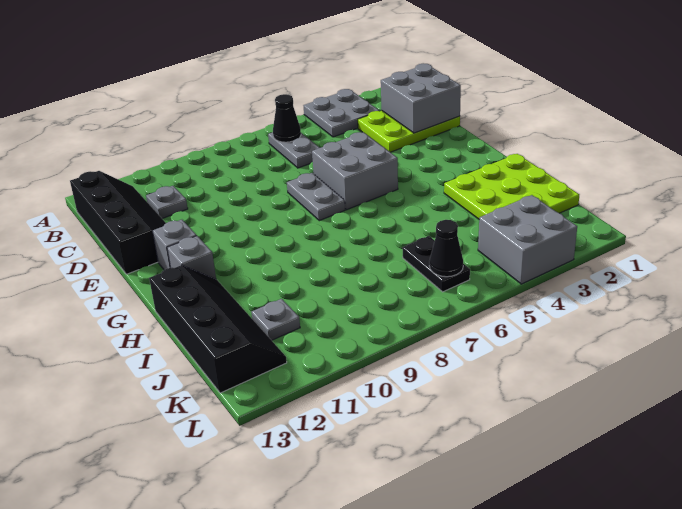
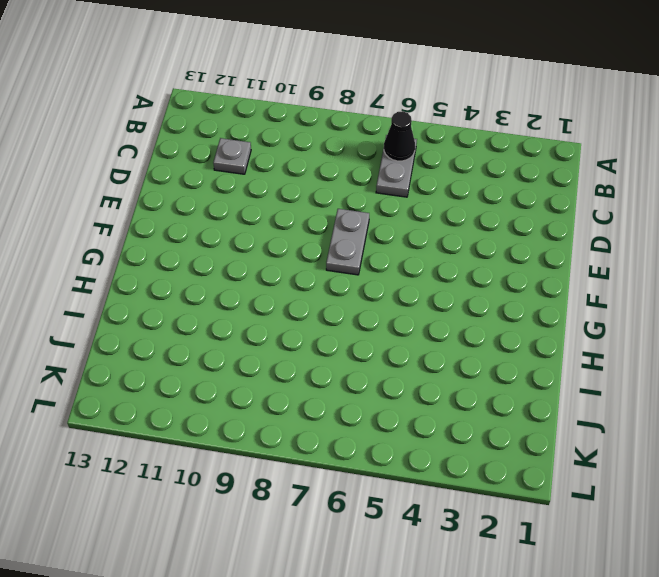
none -> grey plate A3:B4 level 1
none -> black slope B12:E13 level 1 top 13
none -> lime plate C1:D3 level 1

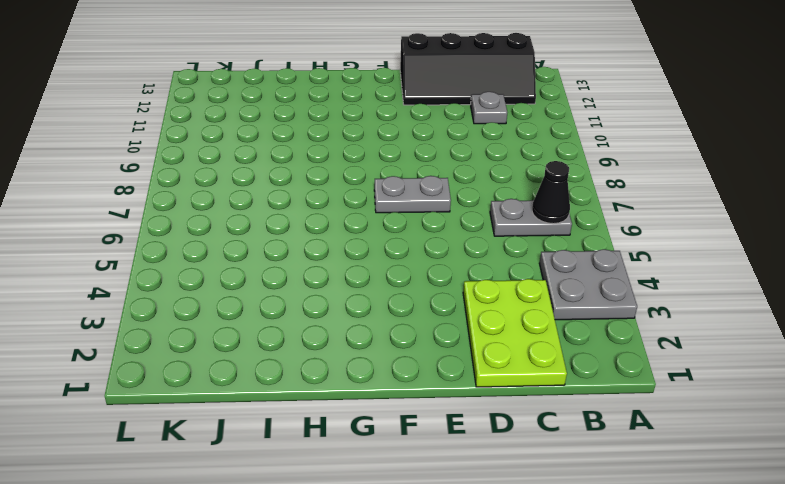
none -> grey brick E5:F6 level 1
none -> grey brick F12 level 1
none -> grey brick G12 level 1

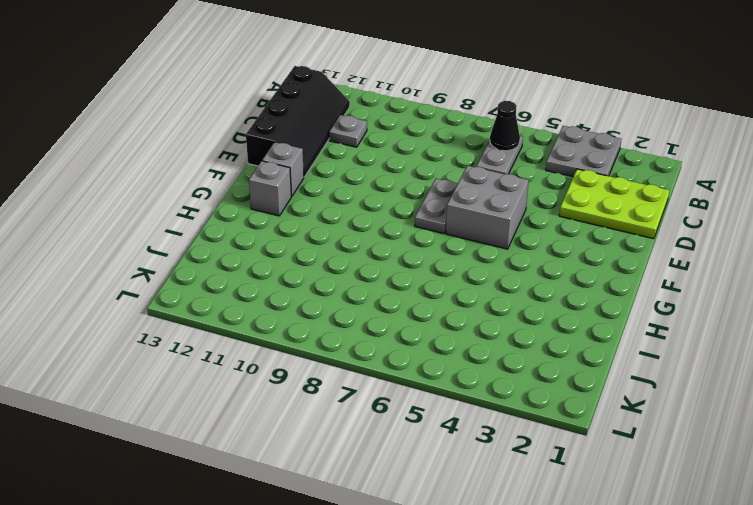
none -> lime plate H1:J3 level 1
none -> black slope H12:K13 level 1 top 13
none -> black plate J6:K6 level 1

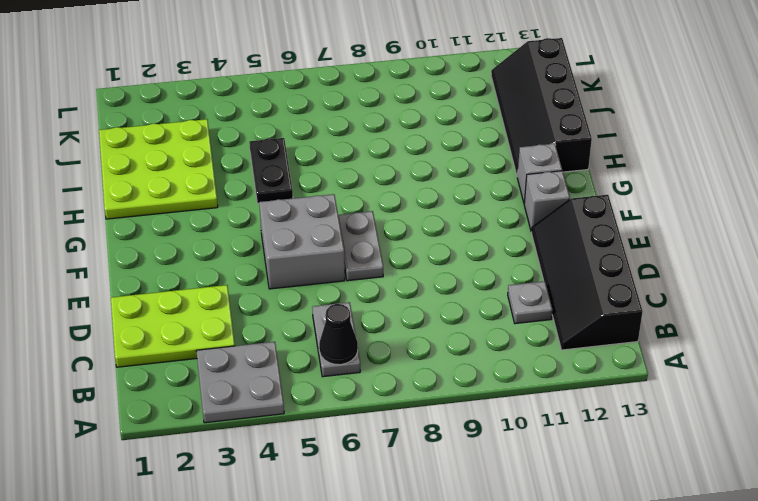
black plate H5:I5 level 1 -> black plate J6:K6 level 1
none -> grey plate J11 level 1
none -> grey brick K3:L4 level 1
none -> grey brick C1:D2 level 2

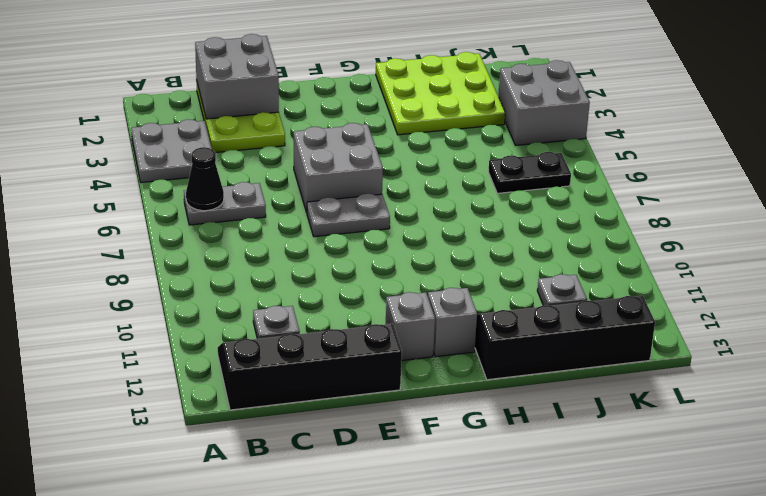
none -> black cone K6 level 2

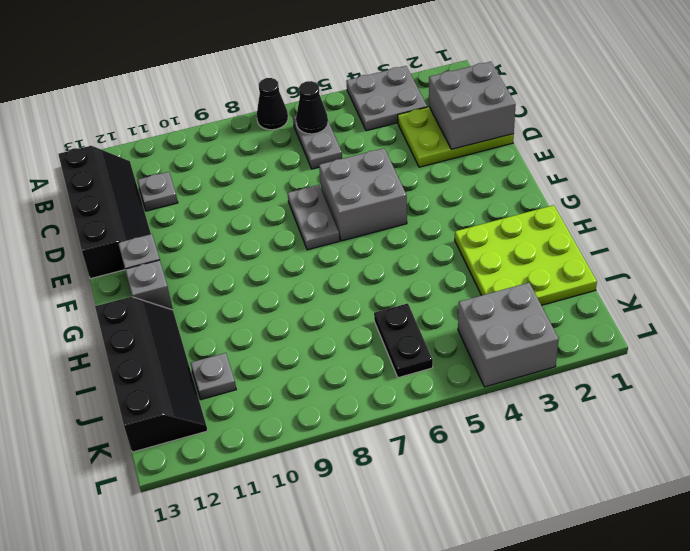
black cone A7 level 1 -> black cone K6 level 2

